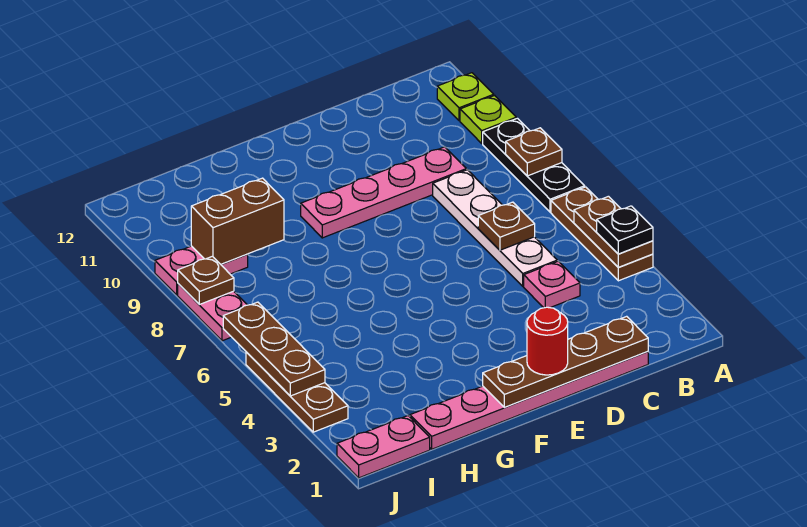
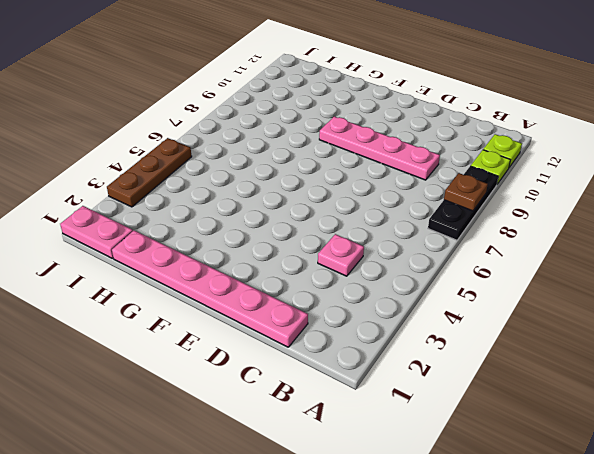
none -> brown plate A4:A6 level 1
none -> white plate C5:C8 level 1
none -> pink plate I9:J9 level 1

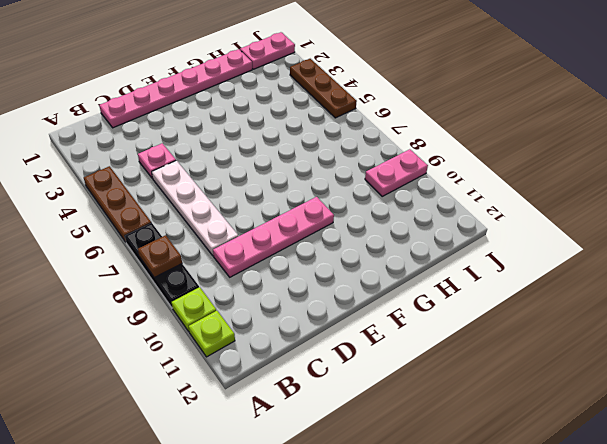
none -> pink plate J7:J8 level 1
none -> brown plate A4:A5 level 2
none -> brown plate C1:F1 level 2

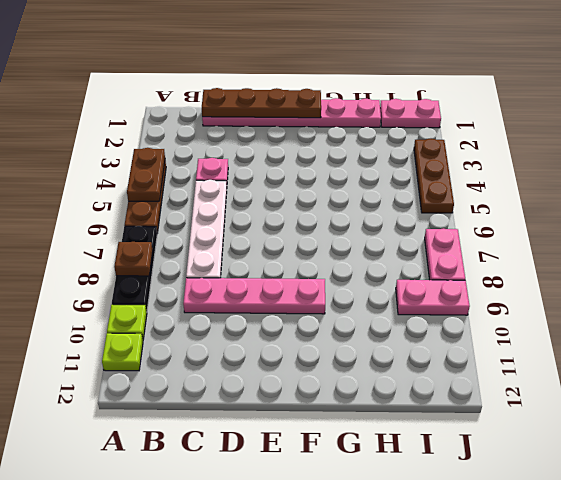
none -> brown plate C6 level 2
none -> brown brick H9:I9 level 2
none -> brown plate J4:J6 level 2

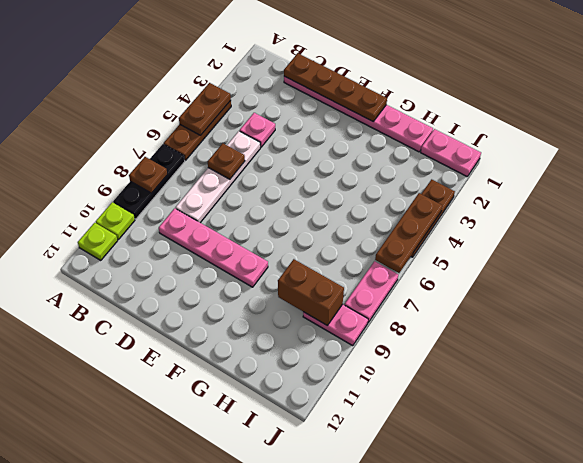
none -> brown plate J8 level 2
none -> black plate A4 level 3
none -> red round brick E1 level 3

